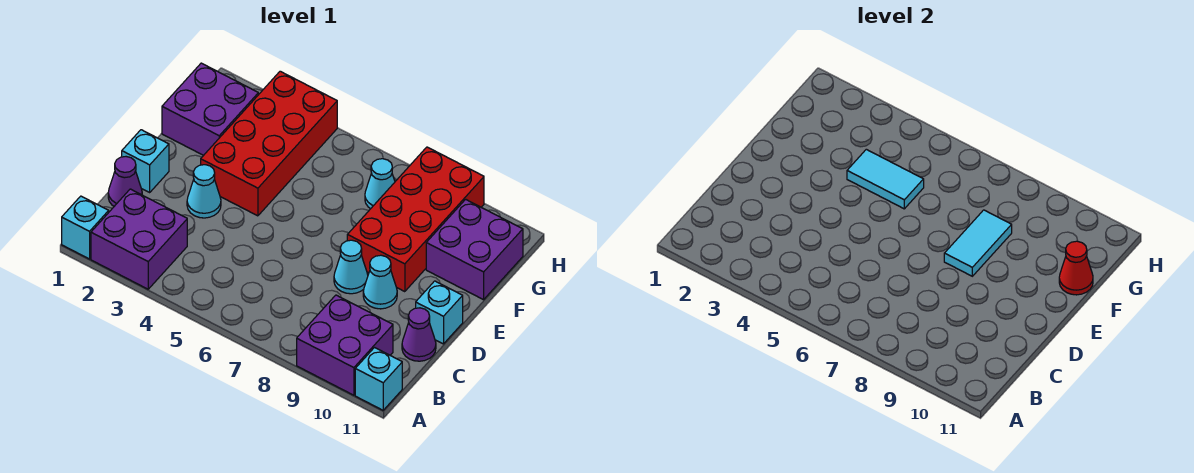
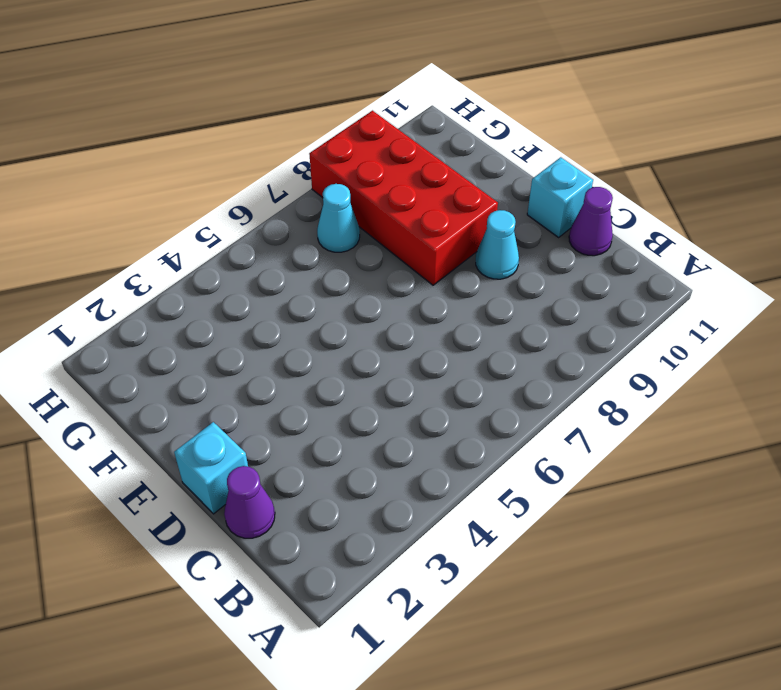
none -> cyan brick A1 level 1
none -> purple brick A2:B3 level 1
none -> purple brick A9:B10 level 1

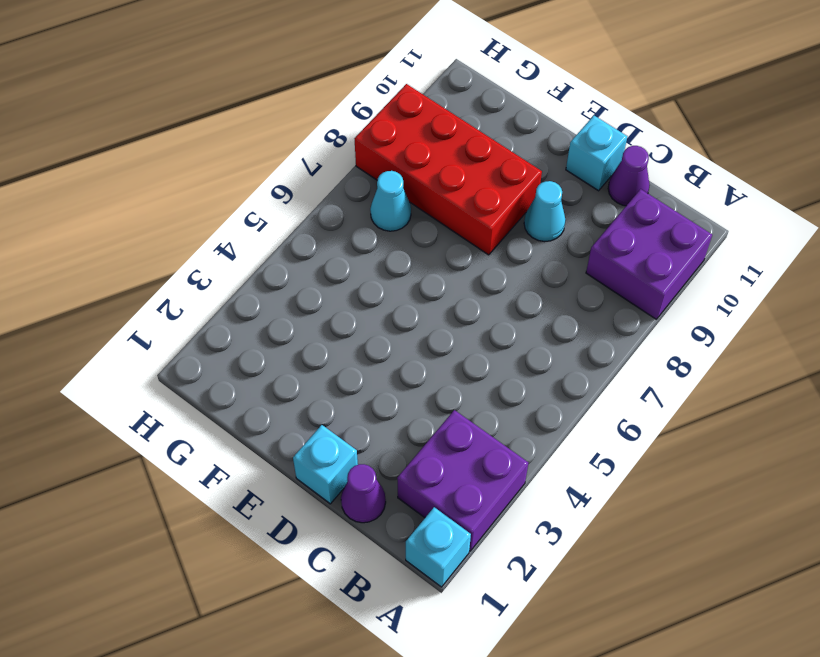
none -> cyan brick A11 level 1
none -> cyan cone D3 level 1
none -> cyan cone D8 level 1

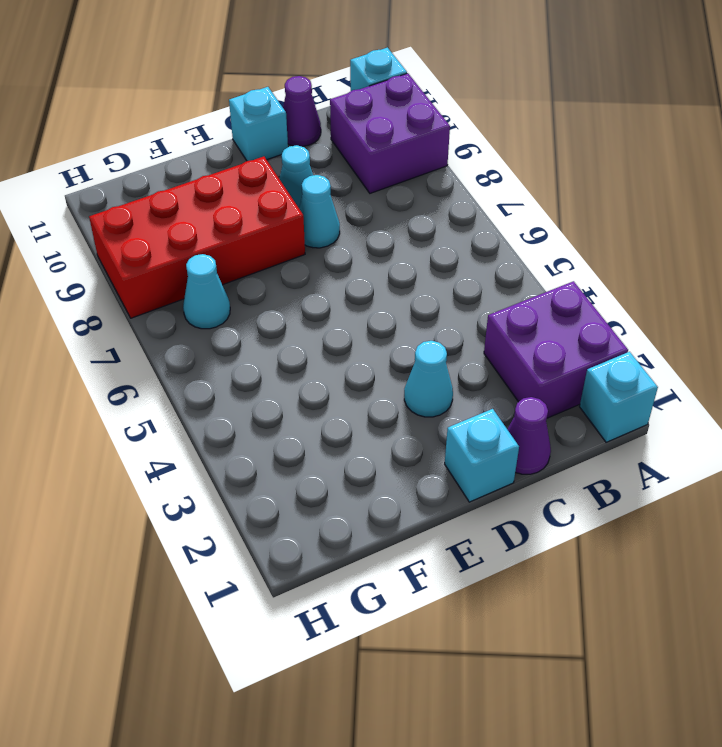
none -> red brick E3:H4 level 1
none -> purple brick F1:G2 level 1
none -> purple brick F10:G11 level 1

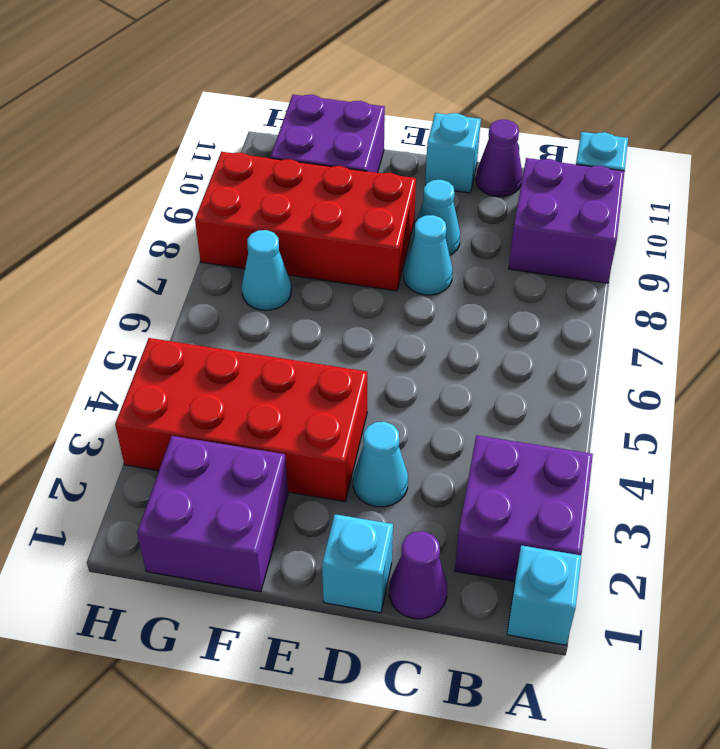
none -> cyan tile E8:F8 level 2
none -> cyan tile F4:F5 level 2
none -> red cone F11 level 2

